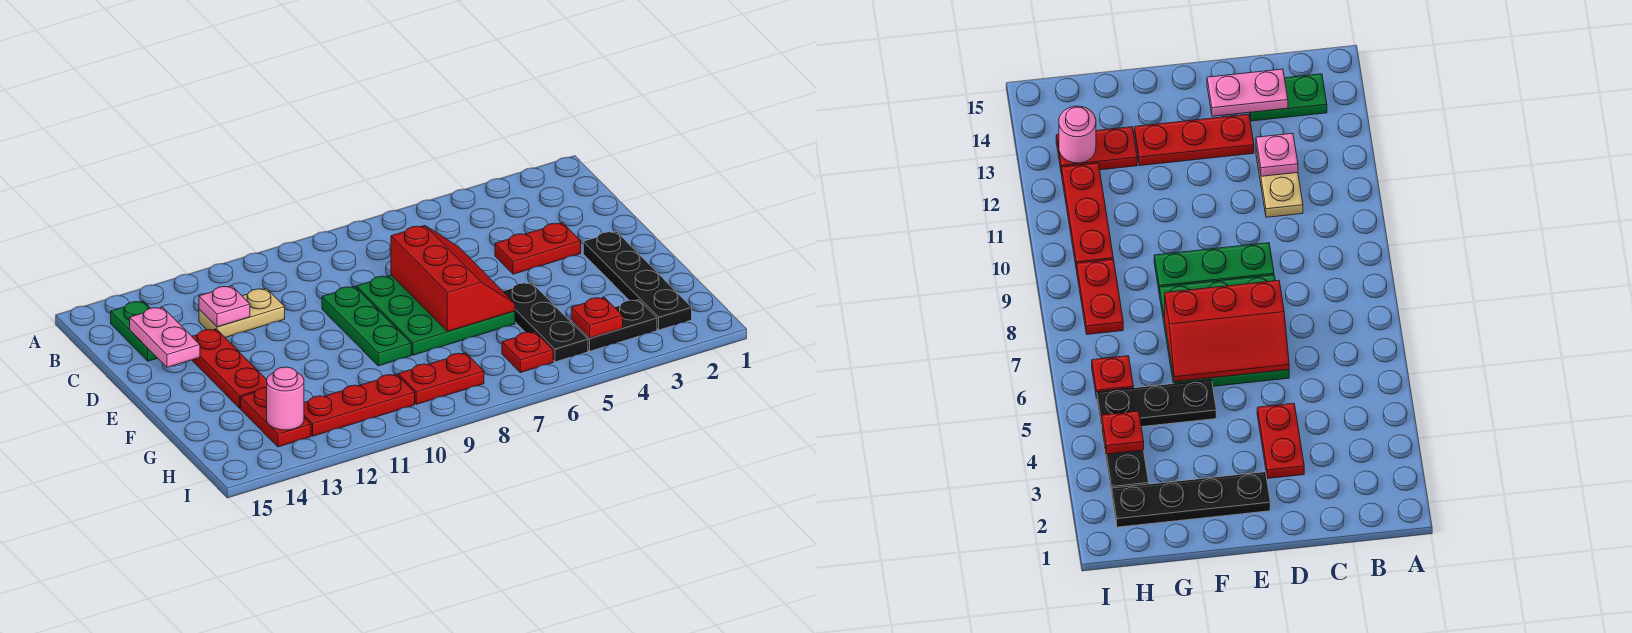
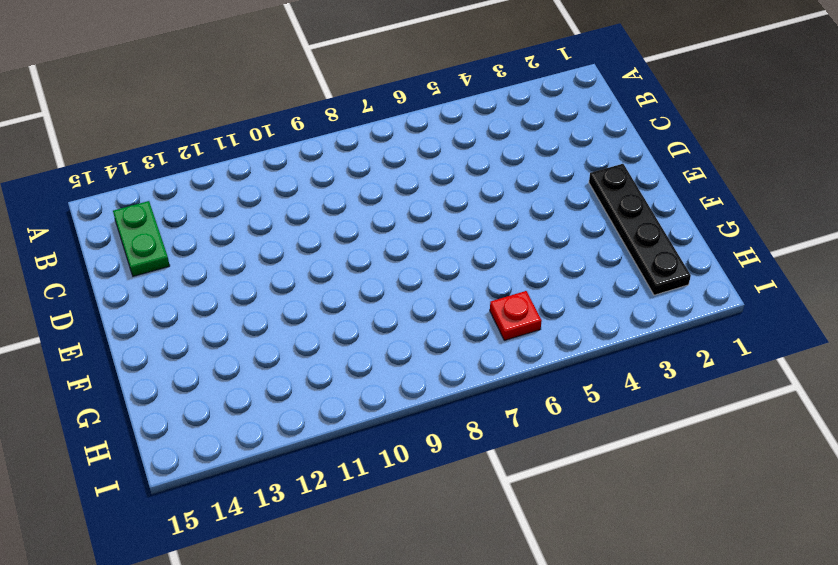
none -> tan plate C11:C12 level 1
none -> red plate D3:D4 level 1
none -> green plate D6:F8 level 1

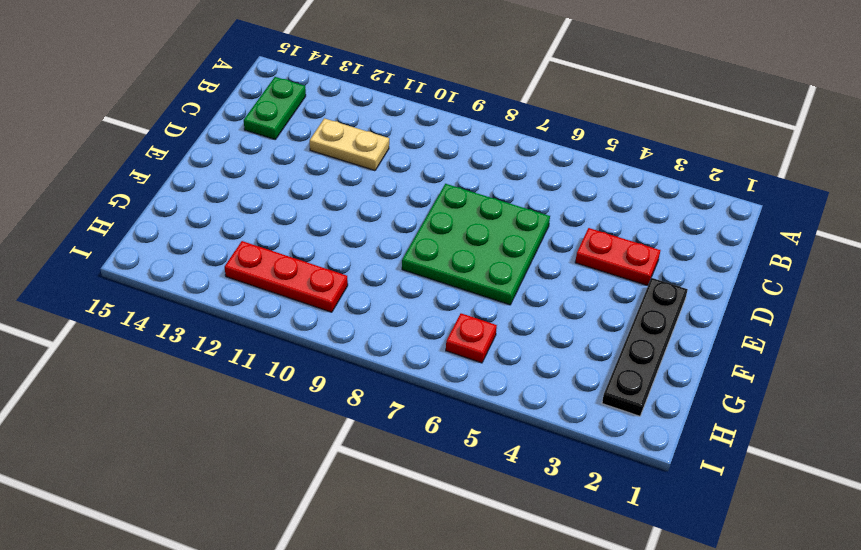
none -> green plate D9:F9 level 1
none -> red plate D13:F13 level 1
none -> black plate F5:H5 level 1

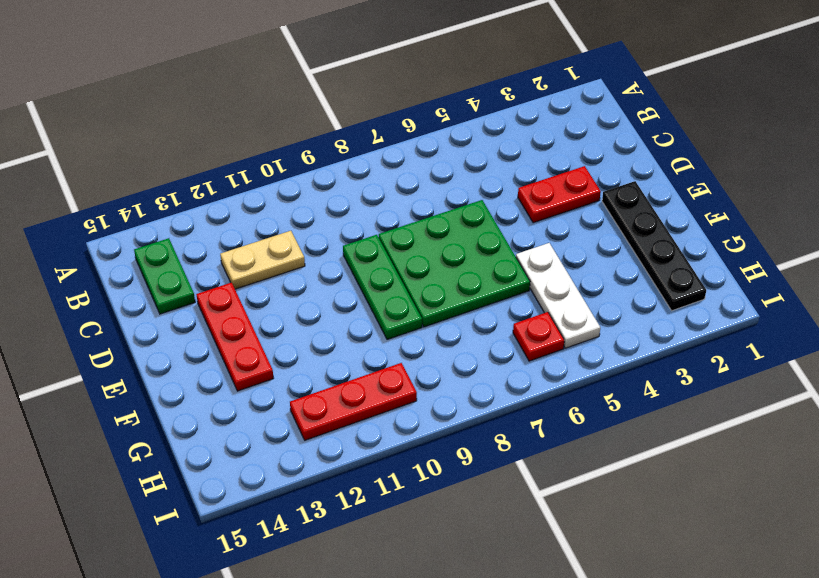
white plate F5:H5 level 1 -> black plate F5:H5 level 1
none -> red plate G13:H13 level 1
none -> black plate H3:H4 level 1
none -> red plate H8:H9 level 1

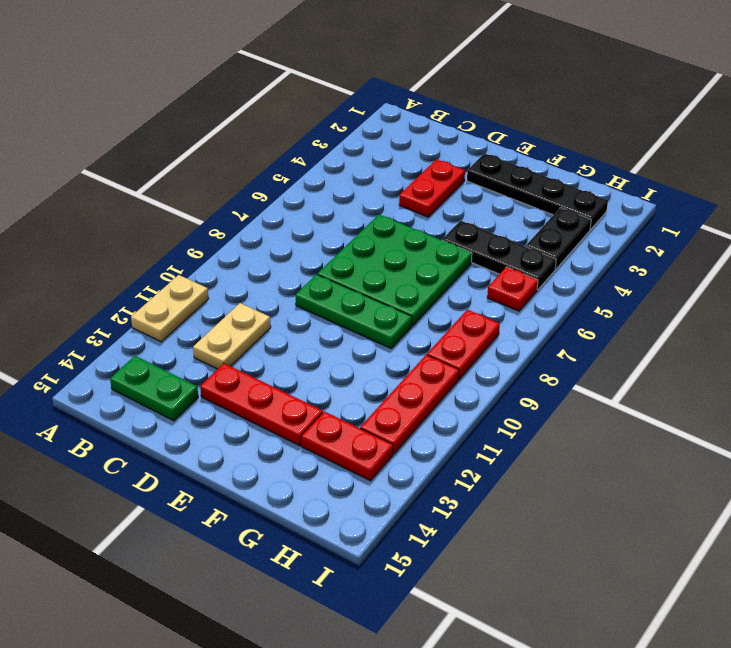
tan plate A11:A12 level 1 -> none
none -> pink plate C12 level 2
none -> pink plate C14:D14 level 2
none -> red slope D6:F7 level 2 top 7

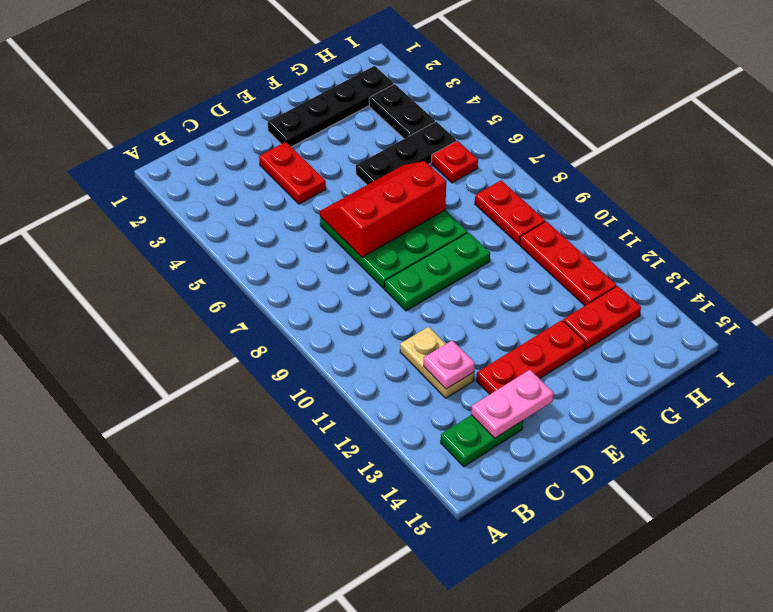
none -> red plate H4 level 2
none -> pink round brick H13 level 2

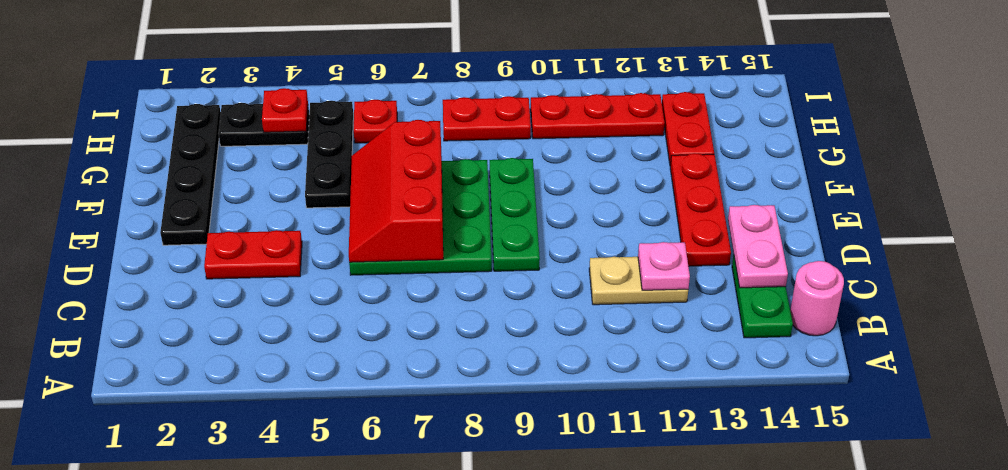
pink round brick B15 level 1 -> pink round brick H13 level 2

